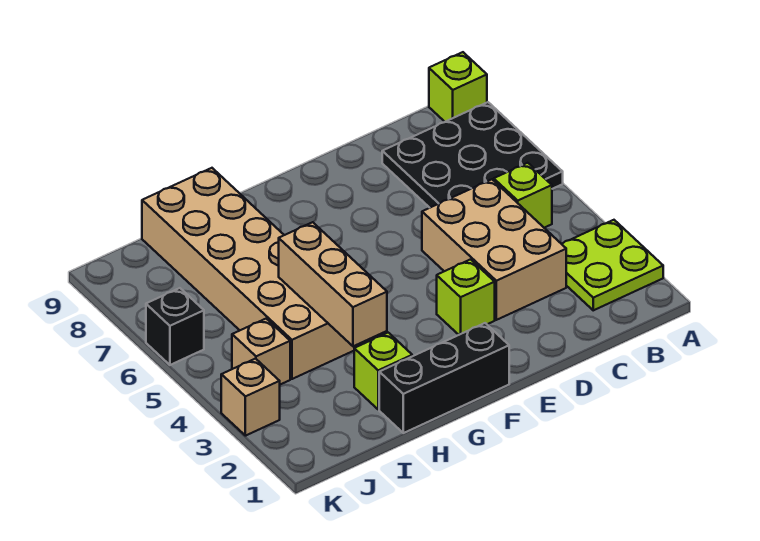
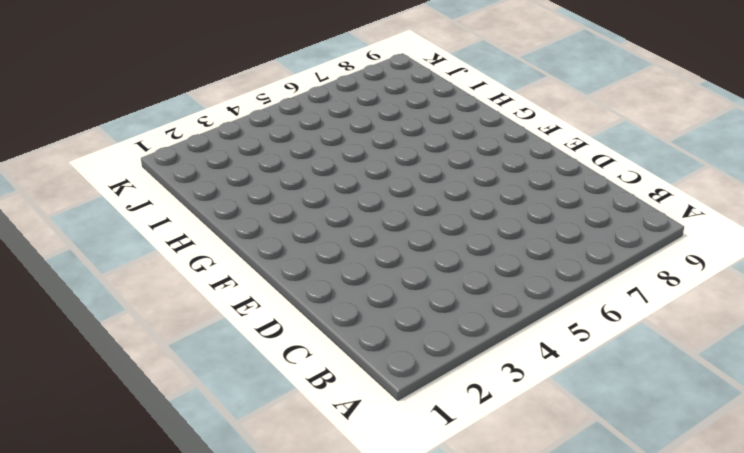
none -> lime plate A2:B3 level 1
none -> black plate A6:C8 level 1
none -> lime brick A9 level 1

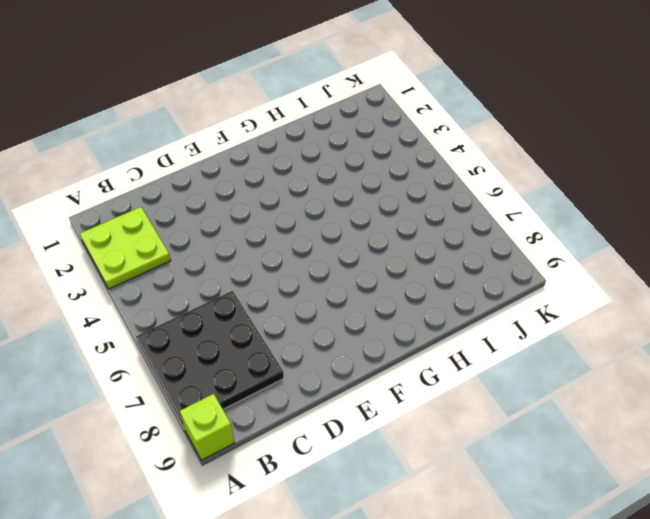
none -> lime brick B5 level 1
none -> tan brick C3:D5 level 1
none -> lime brick E3 level 1

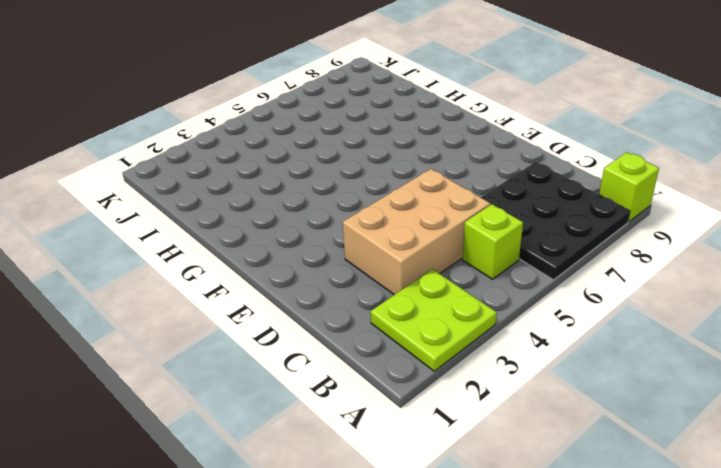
none -> lime brick E3 level 1
none -> black brick F1:H1 level 1
none -> lime brick H2 level 1

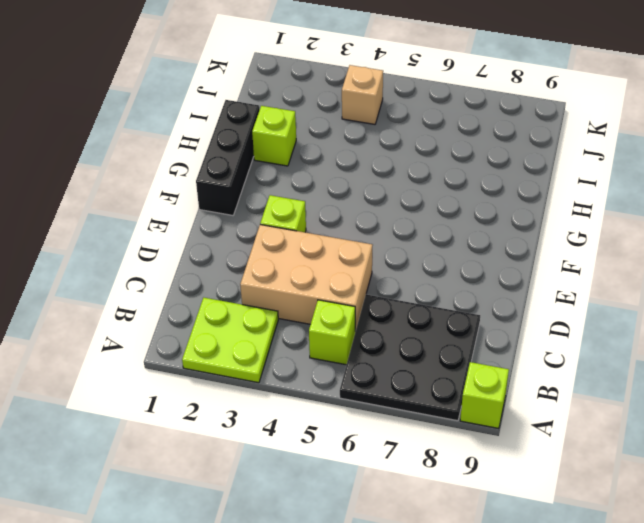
none -> tan brick H4:I9 level 1
none -> tan brick K3 level 1
none -> black brick K6 level 1

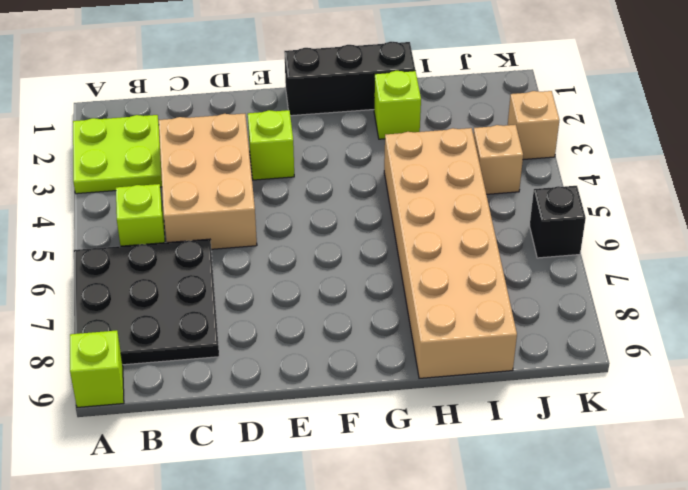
none -> tan brick H3:H5 level 2

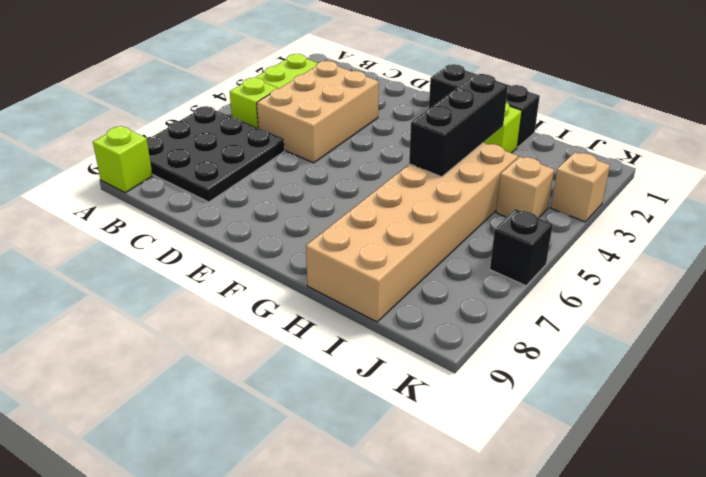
black brick H3:H5 level 2 -> tan brick H3:H5 level 2
none -> lime brick E3 level 1

